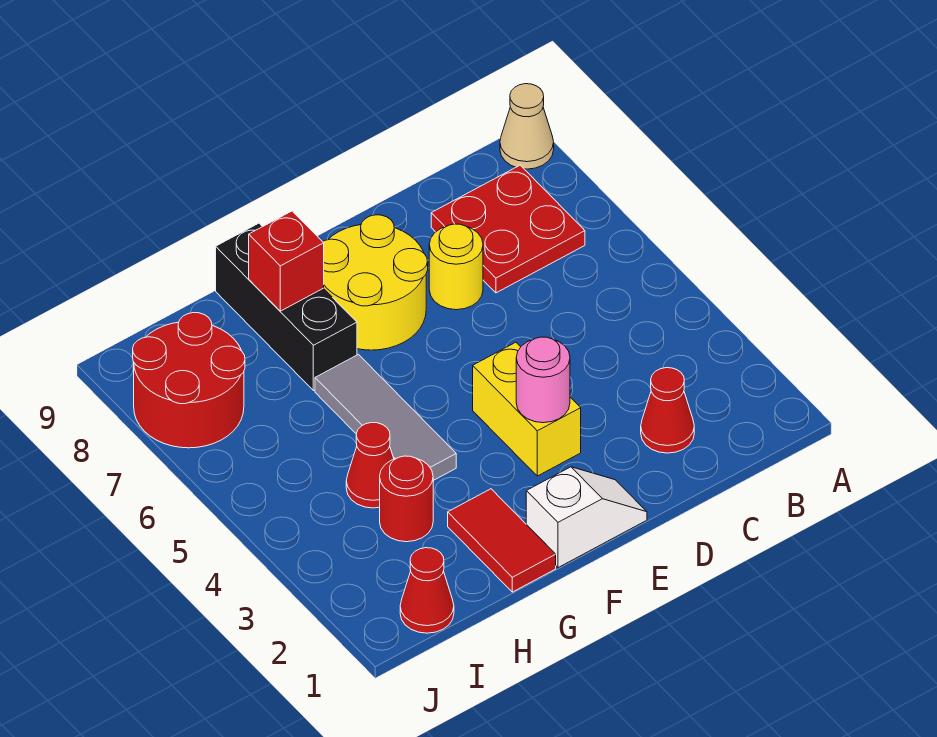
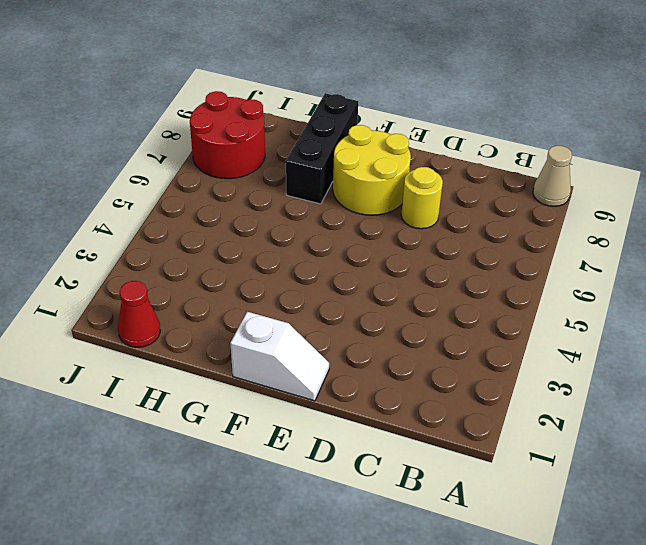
none -> red plate B7:C8 level 1
none -> red cone C2 level 1
none -> yellow brick E3:E4 level 1

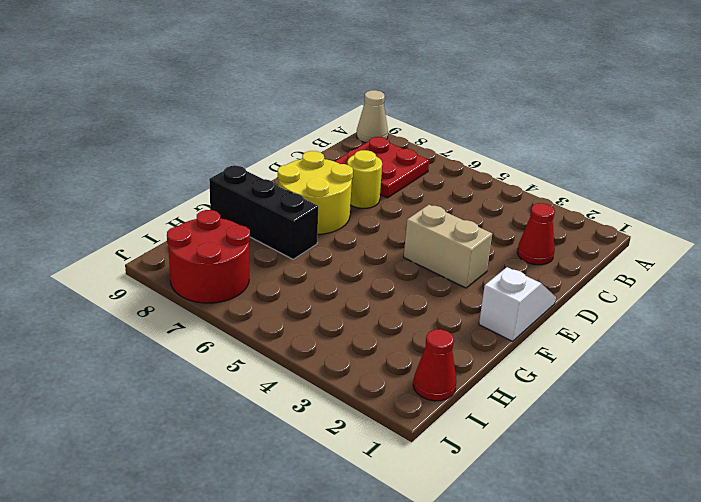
tan brick E3:E4 level 1 -> yellow brick E3:E4 level 1
none -> red tile G1:G2 level 1
none -> grey tile G4:G6 level 1
none -> red round brick H3 level 1

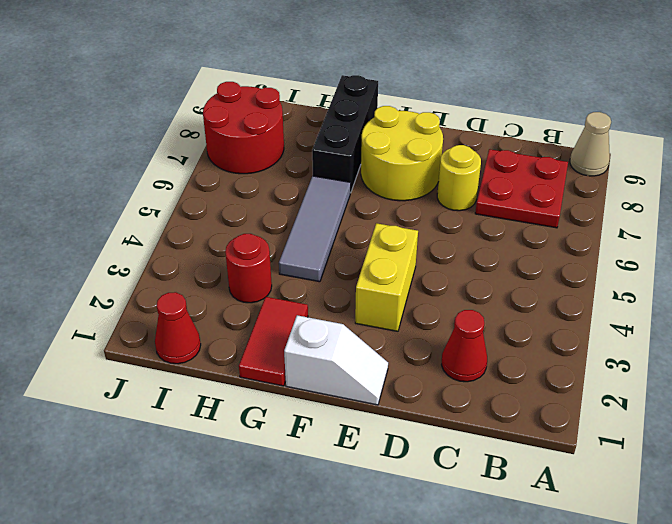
none -> red cone H4 level 1
none -> pink round brick E3 level 2
none -> red brick G8 level 2

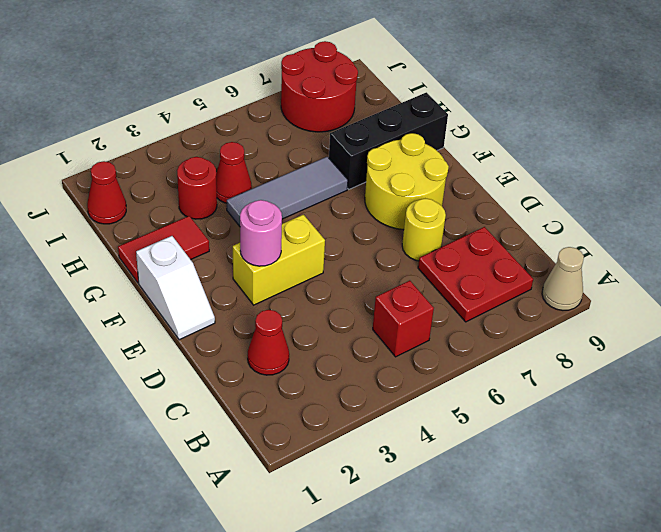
red brick B5 level 1 -> red brick G8 level 2

